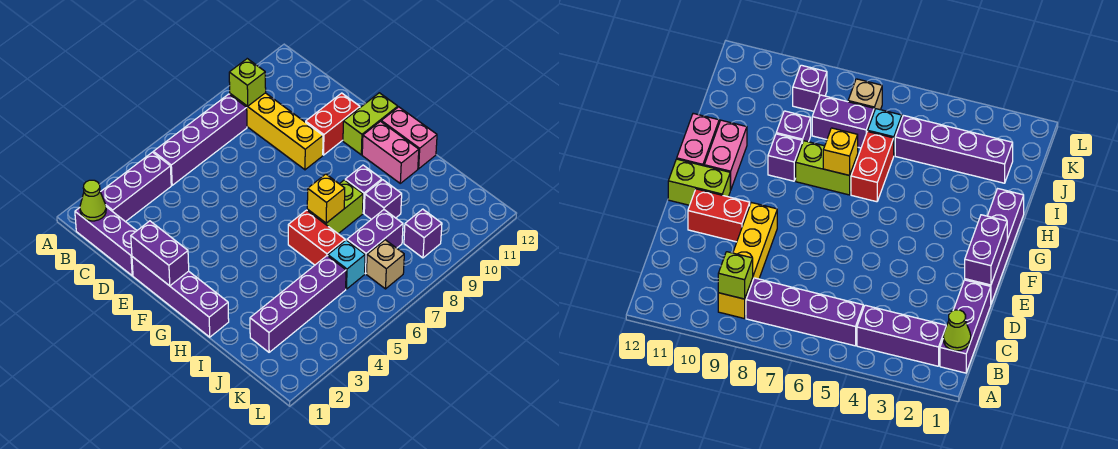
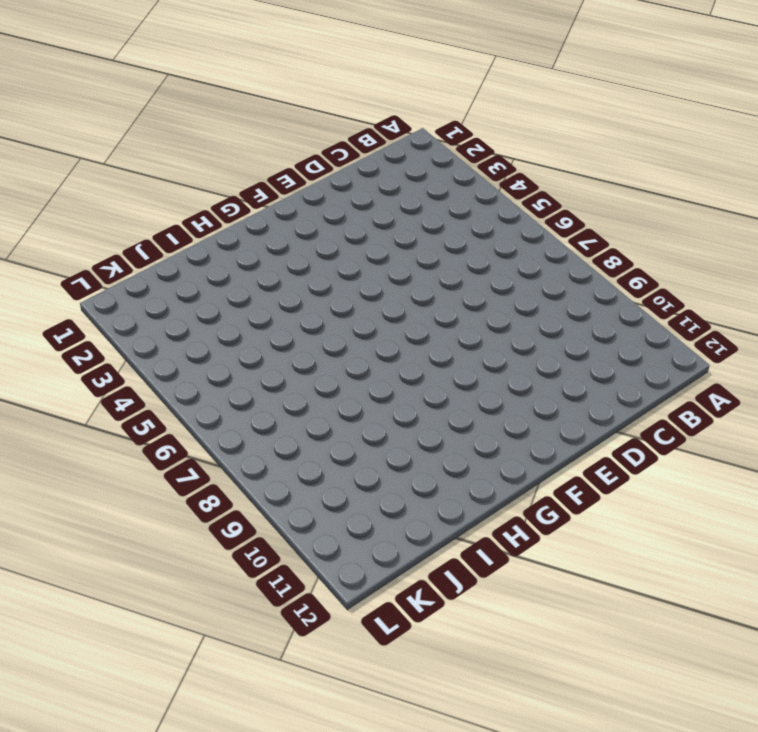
none -> purple brick B1:D1 level 1
none -> purple brick B2:B4 level 1
none -> purple brick B5:B8 level 1

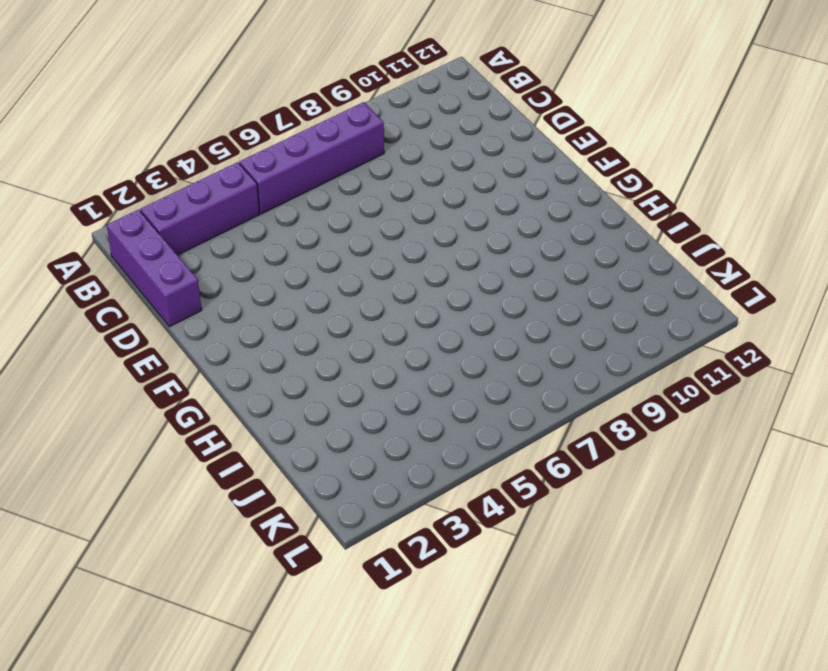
none -> yellow brick B9:E9 level 1
none -> purple brick E1:H1 level 1
none -> red brick E10:E11 level 1

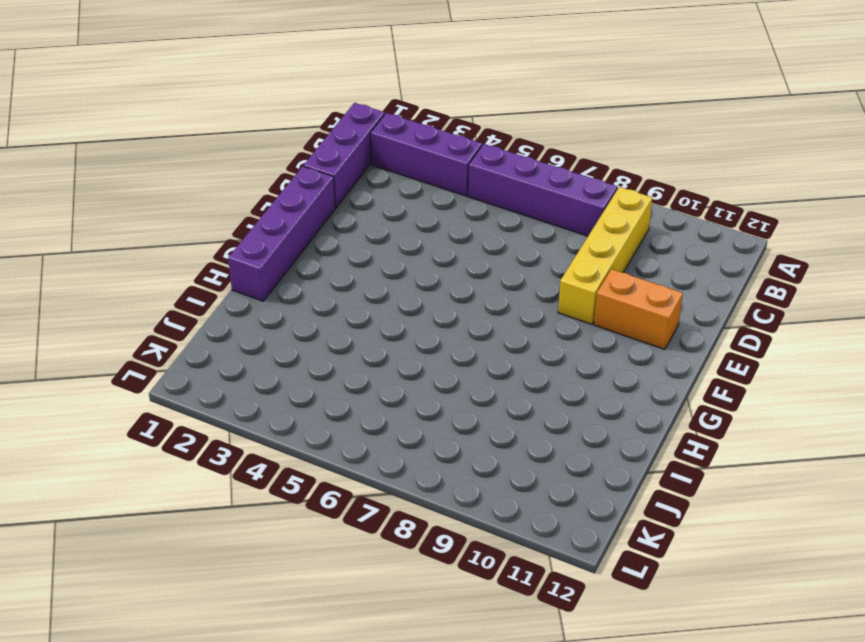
orange brick E10:E11 level 1 -> red brick E10:E11 level 1
none -> lime brick F11:F12 level 1
none -> pink brick G11:H11 level 1
none -> pink brick G12:H12 level 1

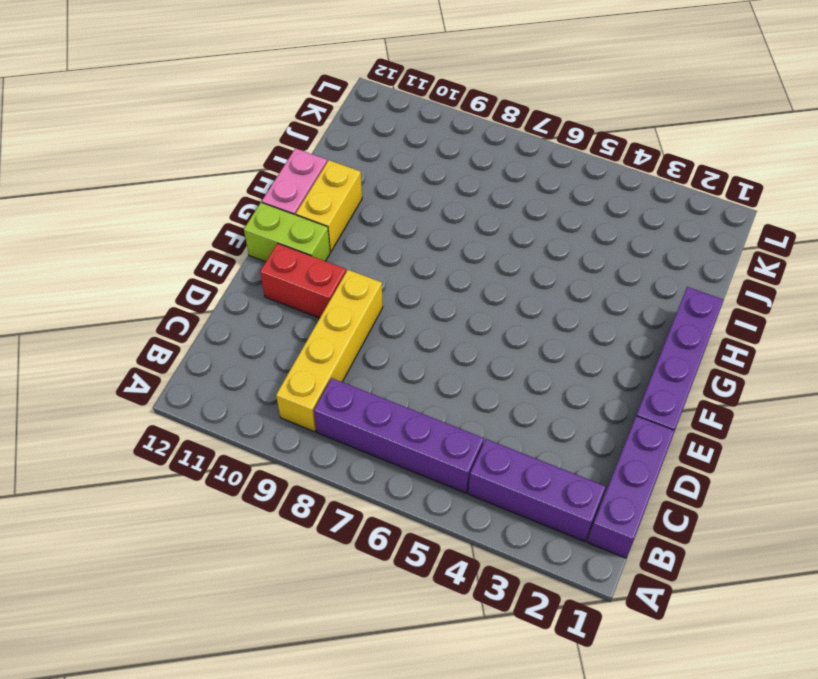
yellow brick G11:H11 level 1 -> pink brick G11:H11 level 1
none -> red brick H6:I6 level 1
none -> lime brick H7:H8 level 1
none -> purple brick H9 level 1

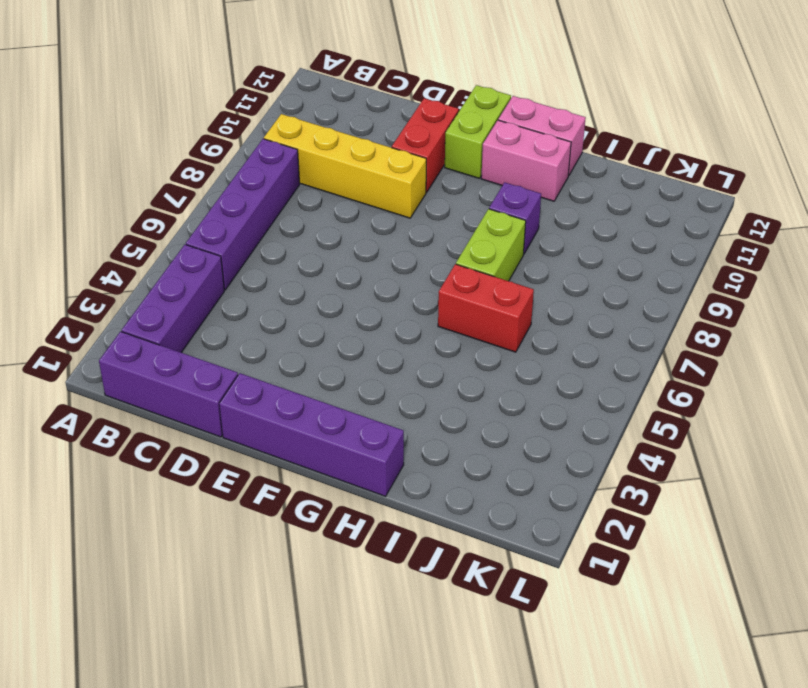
none -> purple brick I9 level 1
none -> purple brick J2:J5 level 1
none -> cyan brick J6 level 1

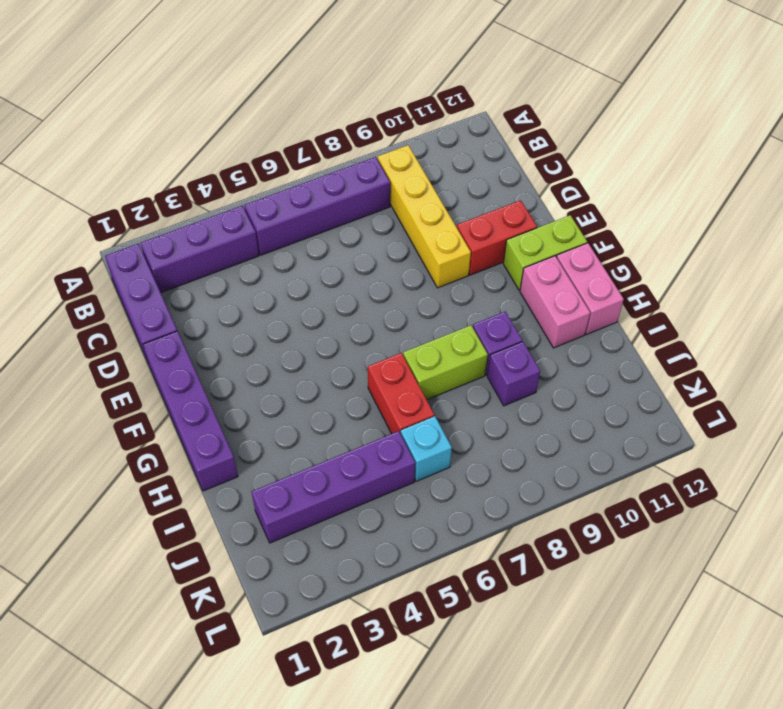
none -> purple brick J7:J8 level 1
none -> tan brick K7 level 1
none -> purple brick K9 level 1

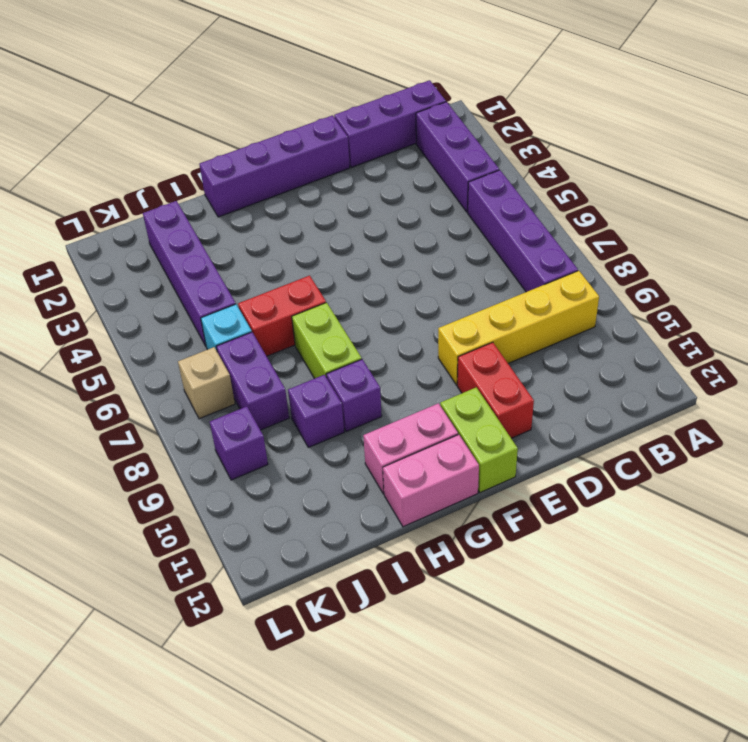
none -> lime cone B1 level 2
none -> lime brick B9 level 2
none -> purple brick E1:F1 level 2

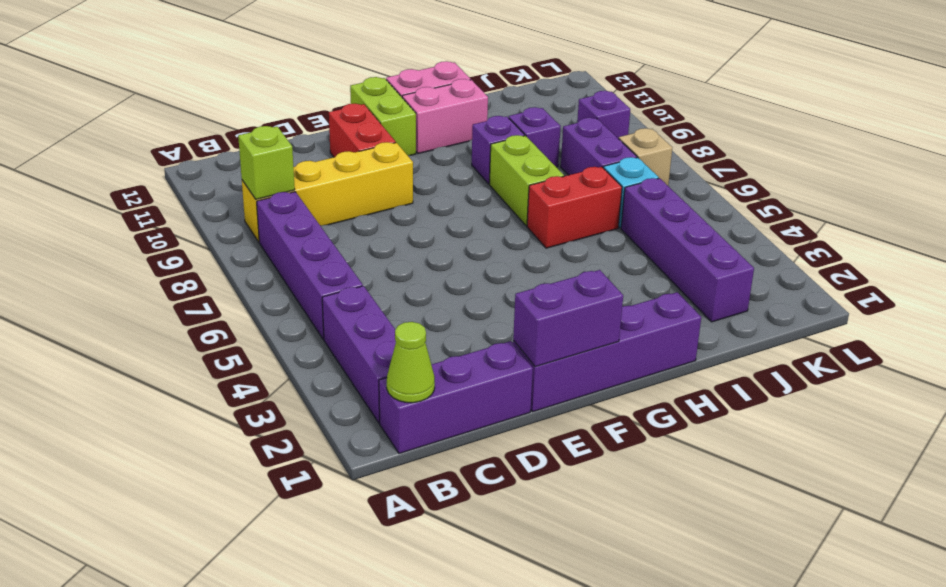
none -> yellow brick H7 level 2

